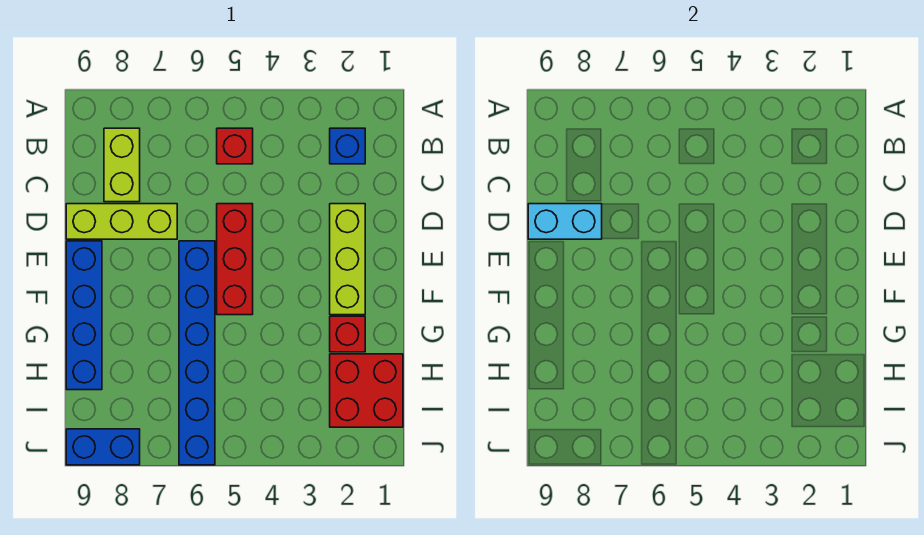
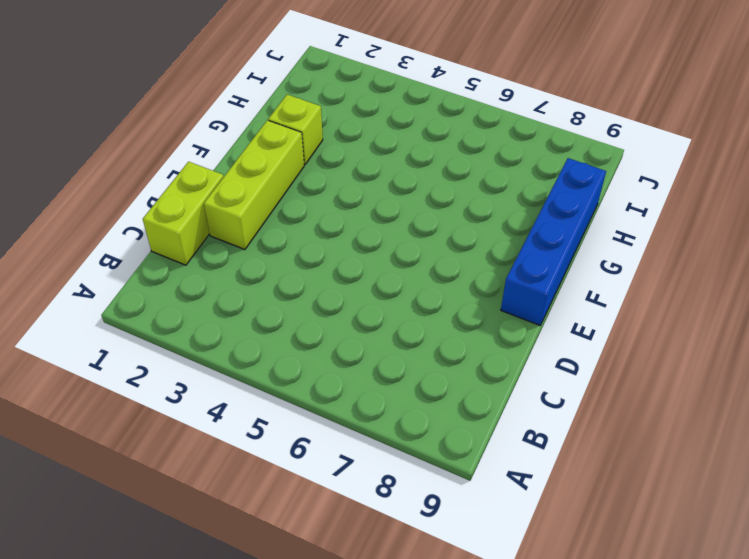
lime brick C1:D1 level 1 -> lime brick B8:C8 level 1
lime brick G2 level 1 -> red brick G2 level 1
none -> blue brick B2 level 1
none -> red brick B5 level 1
none -> red brick D5:F5 level 1

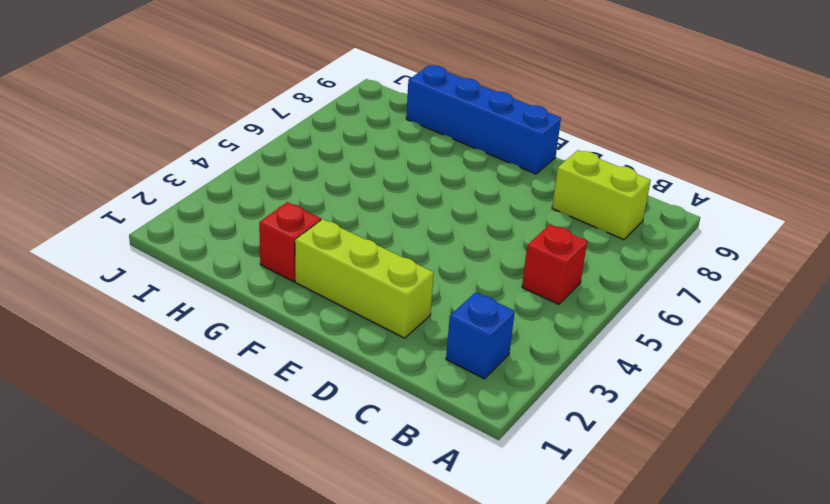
none -> red brick D5:F5 level 1
none -> lime brick D7:D9 level 1
none -> blue brick E6:J6 level 1

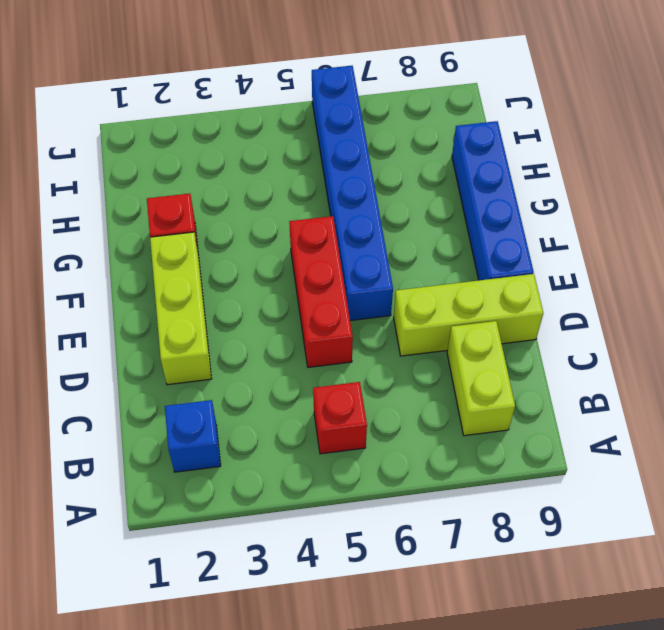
none -> red brick H1:I2 level 1
none -> blue brick J8:J9 level 1
none -> cyan brick D8:D9 level 2

